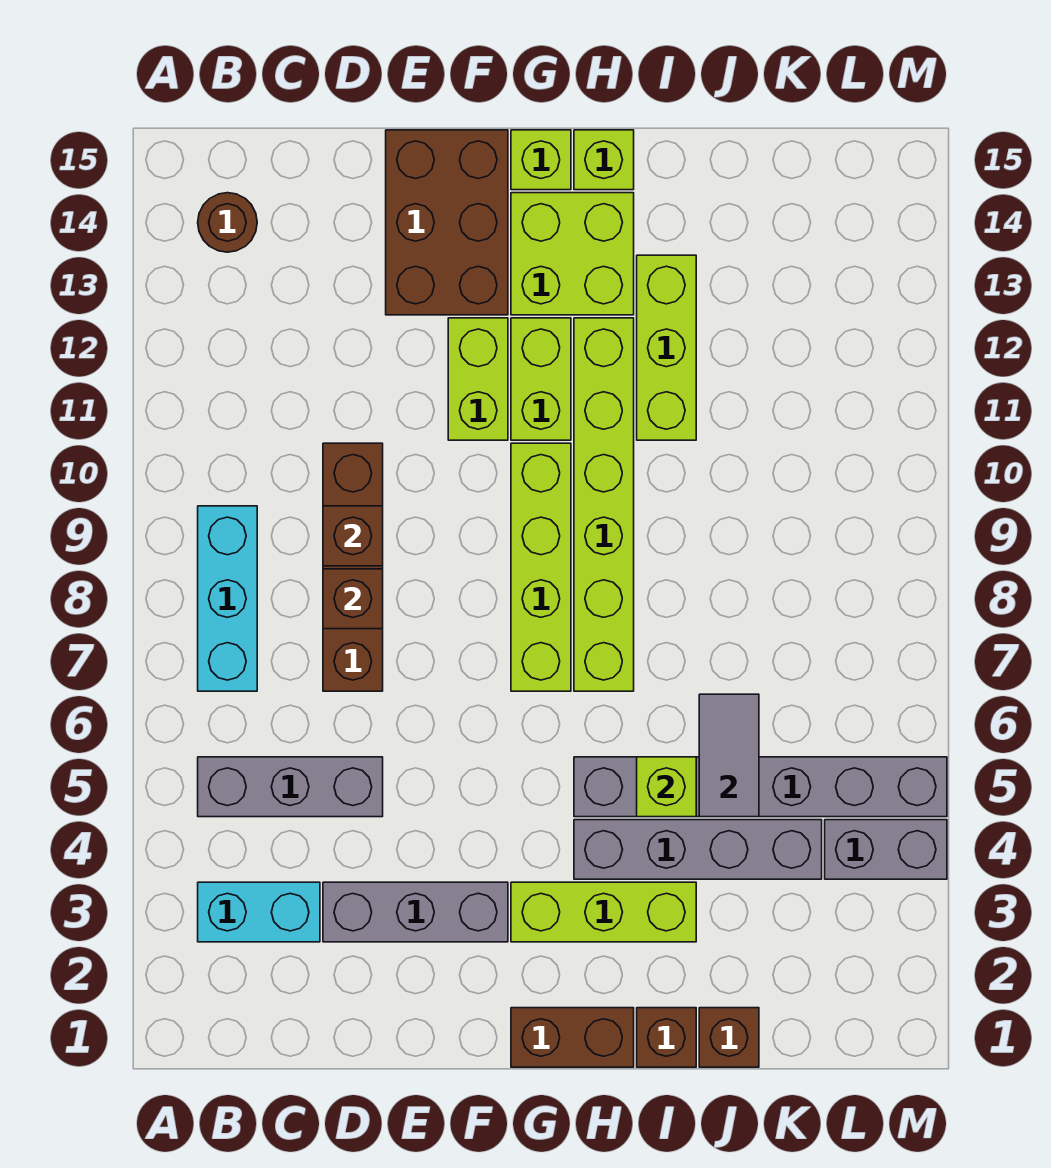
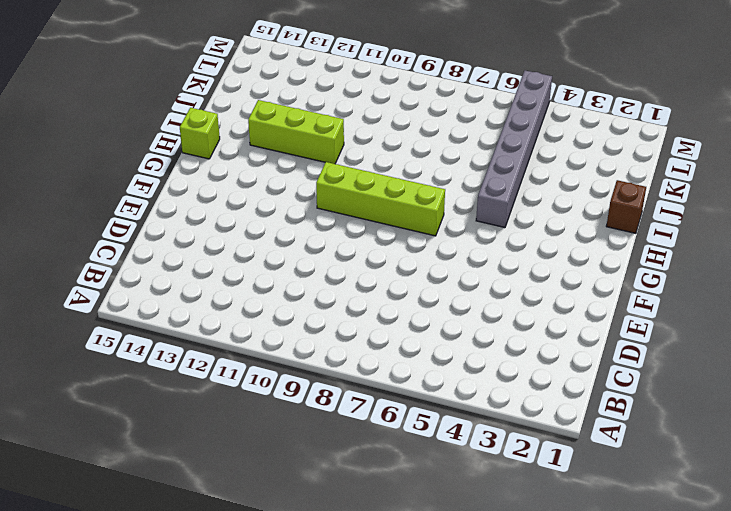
none -> cyan brick B3:C3 level 1
none -> grey brick B5:D5 level 1
none -> cyan brick B7:B9 level 1

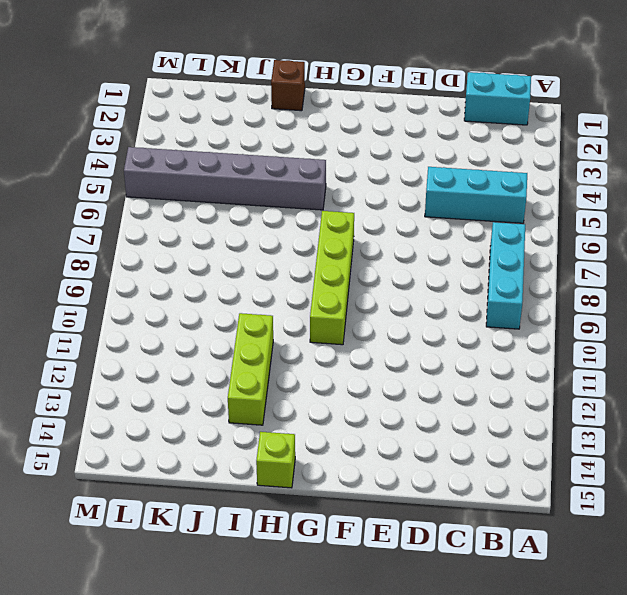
cyan brick B1:C1 level 1 -> cyan brick B3:C3 level 1
cyan brick B5:D5 level 1 -> grey brick B5:D5 level 1
none -> brown round brick B14 level 1
none -> grey brick D3:F3 level 1
none -> brown brick D7:D10 level 1

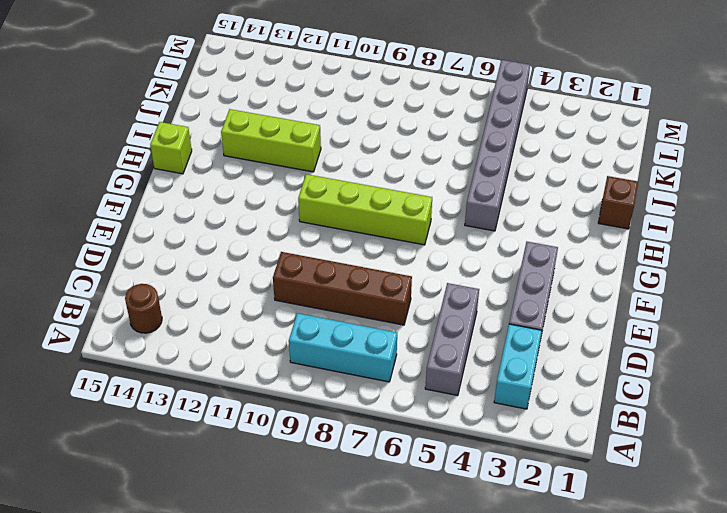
none -> brown brick E13:F15 level 1
none -> lime brick F11:F12 level 1
none -> brown brick G1:H1 level 1

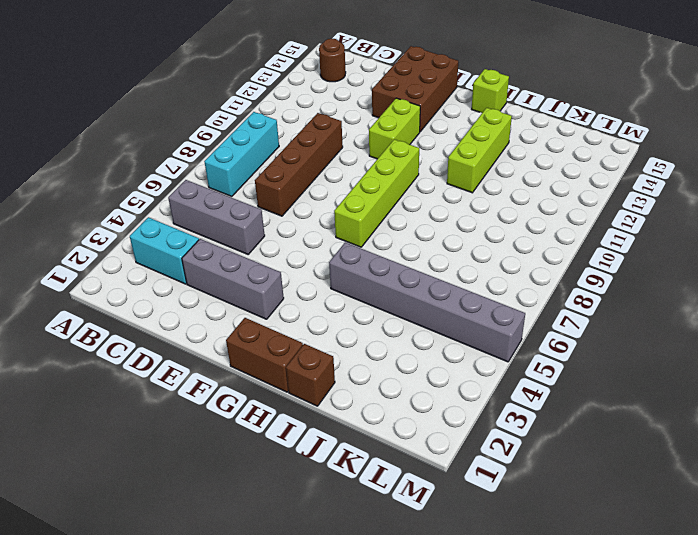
none -> lime brick G3:I3 level 1
none -> lime brick G11:G12 level 1
none -> lime brick G13:H14 level 1

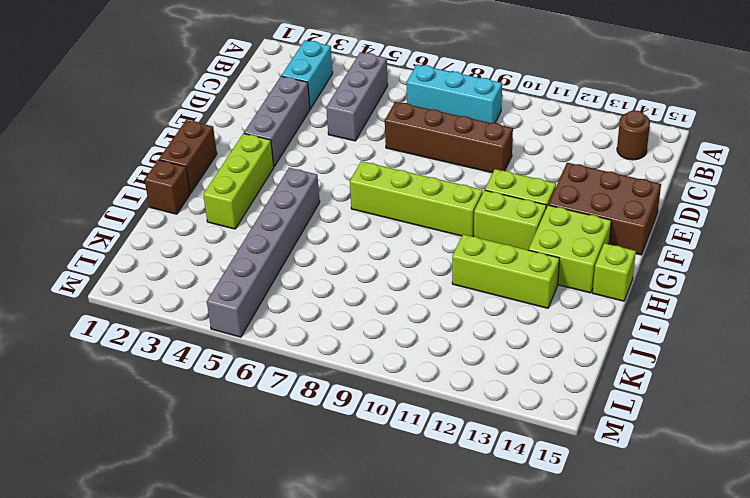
none -> lime brick G15 level 1
none -> grey brick H4:K4 level 1
none -> lime brick H7:H12 level 1

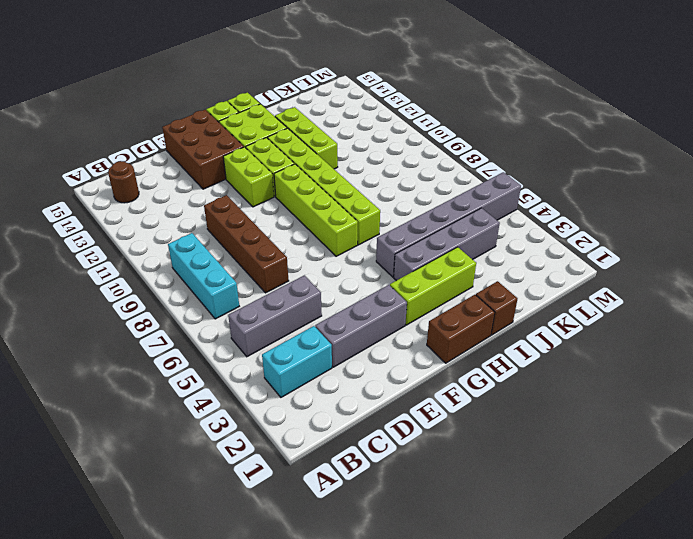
none -> brown brick J1 level 1
none -> grey brick L4:M4 level 1
none -> brown brick D8 level 2

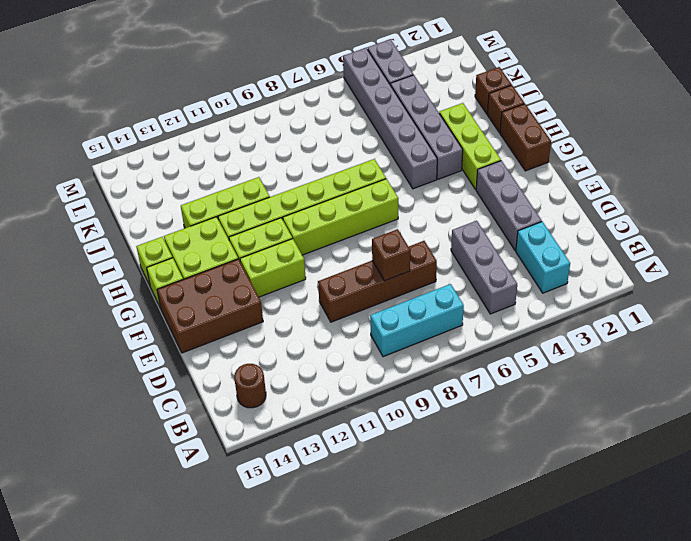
none -> brown brick D9 level 2
none -> lime brick I5 level 2
none -> grey tile J5:J6 level 2

